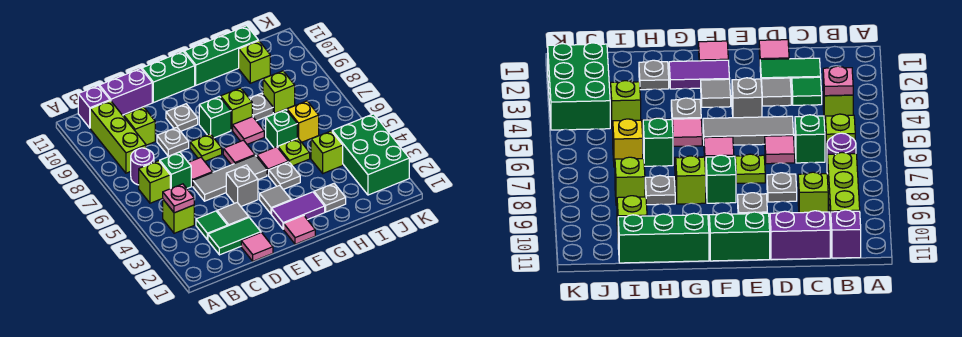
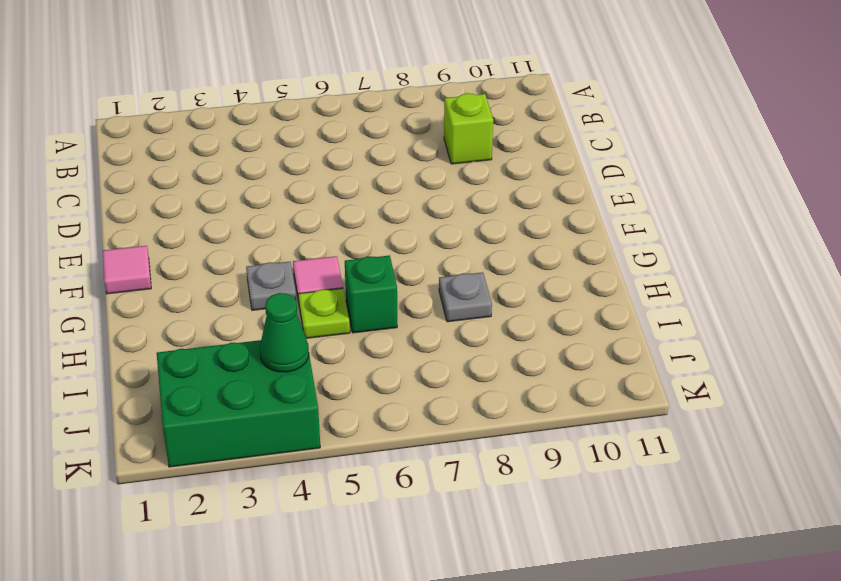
green cone J4 level 2 -> none
none -> lime brick B4 level 1
none -> lime brick B6 level 1
none -> purple round brick B7 level 1
none -> lime brick B8:B10 level 1

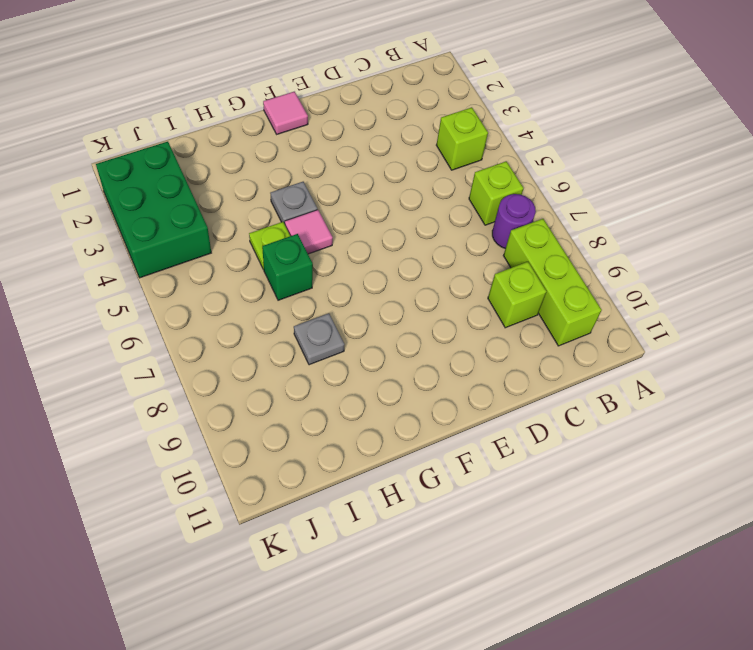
none -> purple brick B11 level 1
none -> green tile C2:D2 level 1
none -> green tile C3 level 1
none -> green brick C6 level 1

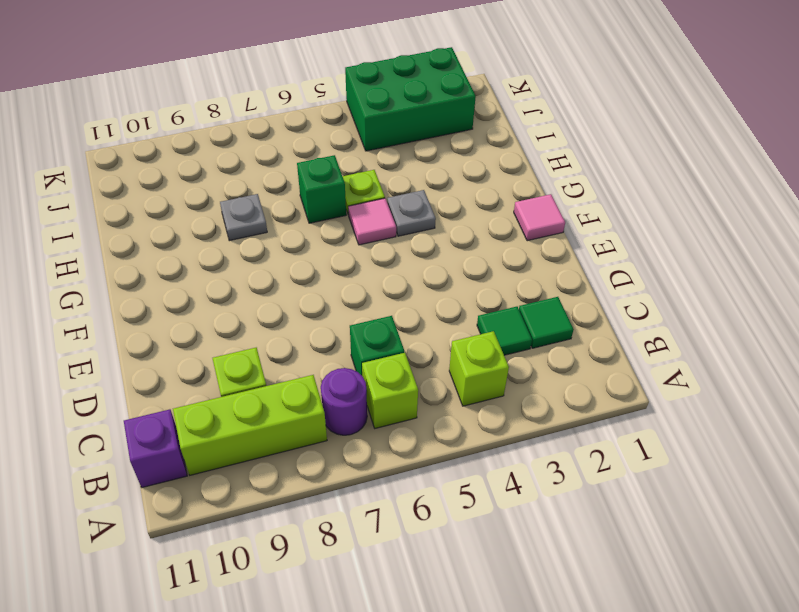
green tile C2 level 1 -> green tile C2:D2 level 1
none -> purple brick C11:D11 level 1
none -> pink tile D1 level 1
none -> grey tile D3 level 1
none -> grey tile D5:F5 level 1

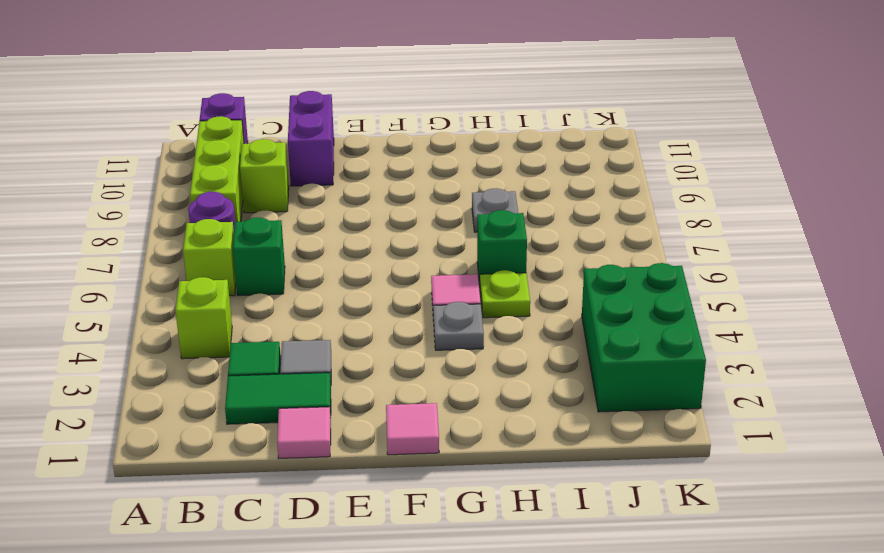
purple brick D10:D11 level 1 -> purple brick C11:D11 level 1
none -> grey tile D5:F5 level 1
none -> pink tile D6 level 1
none -> grey plate D8 level 1
none -> grey brick E4 level 1

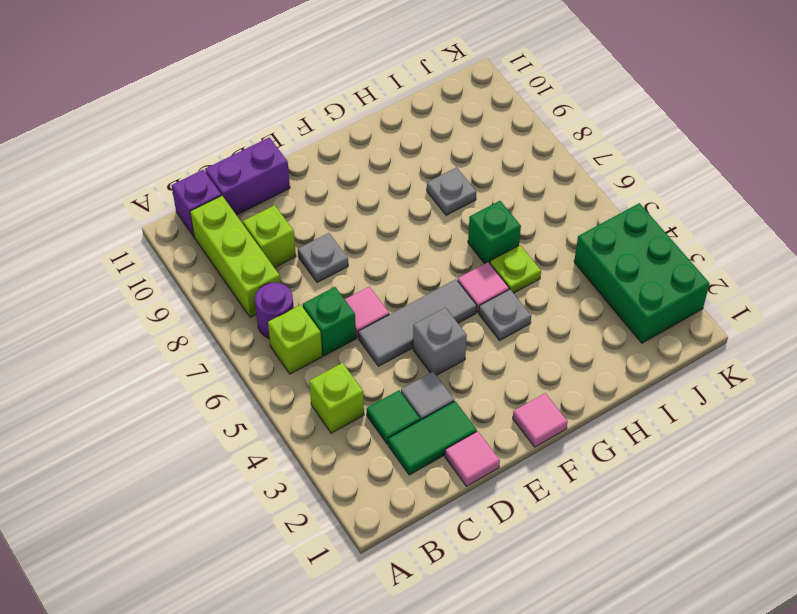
none -> lime plate E7 level 1
none -> grey plate E9 level 1
none -> green brick E11:F11 level 1
none -> purple tile F2:G2 level 1

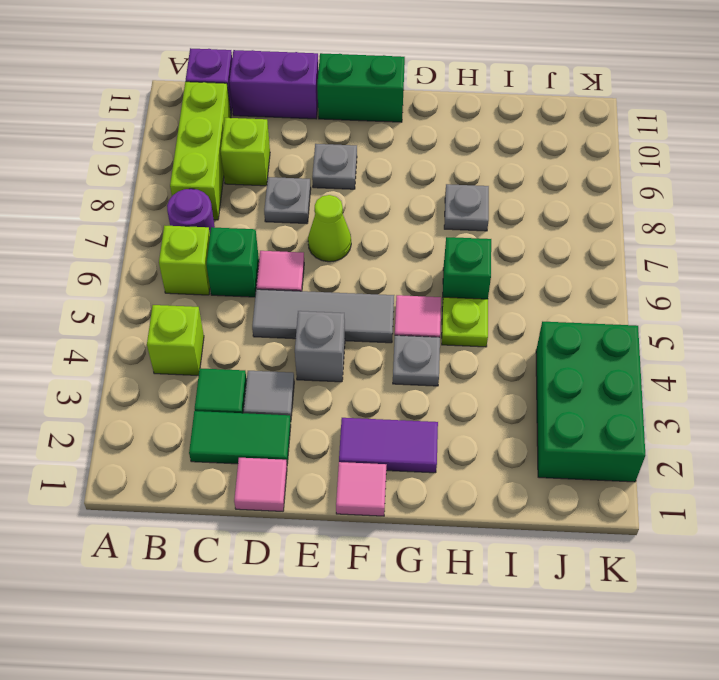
lime cone E7 level 1 -> lime plate E7 level 1
none -> grey tile F3 level 1
none -> pink tile F6 level 1
none -> green brick F8 level 1
none -> pink tile G7 level 1

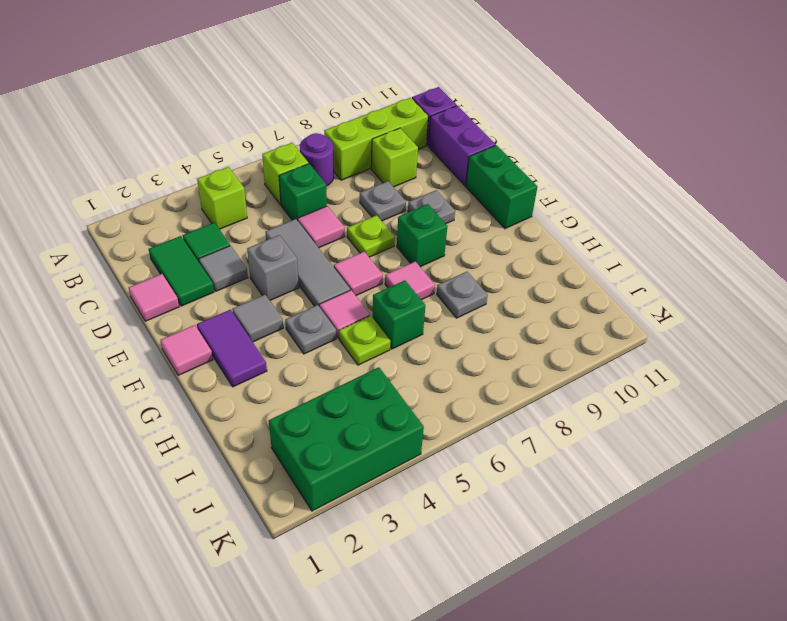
none -> lime brick G8 level 1
none -> green brick G11:I11 level 1
none -> grey plate H2 level 1
none -> lime brick I4 level 1

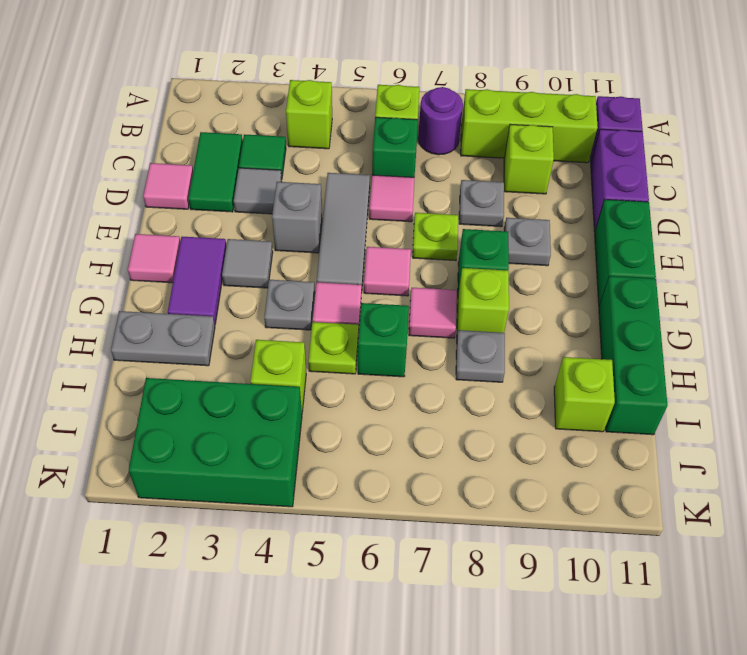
grey plate H1:H2 level 1 -> grey plate H2 level 1
none -> yellow brick I6 level 1
none -> lime brick I8 level 1
none -> pink plate B4 level 2

